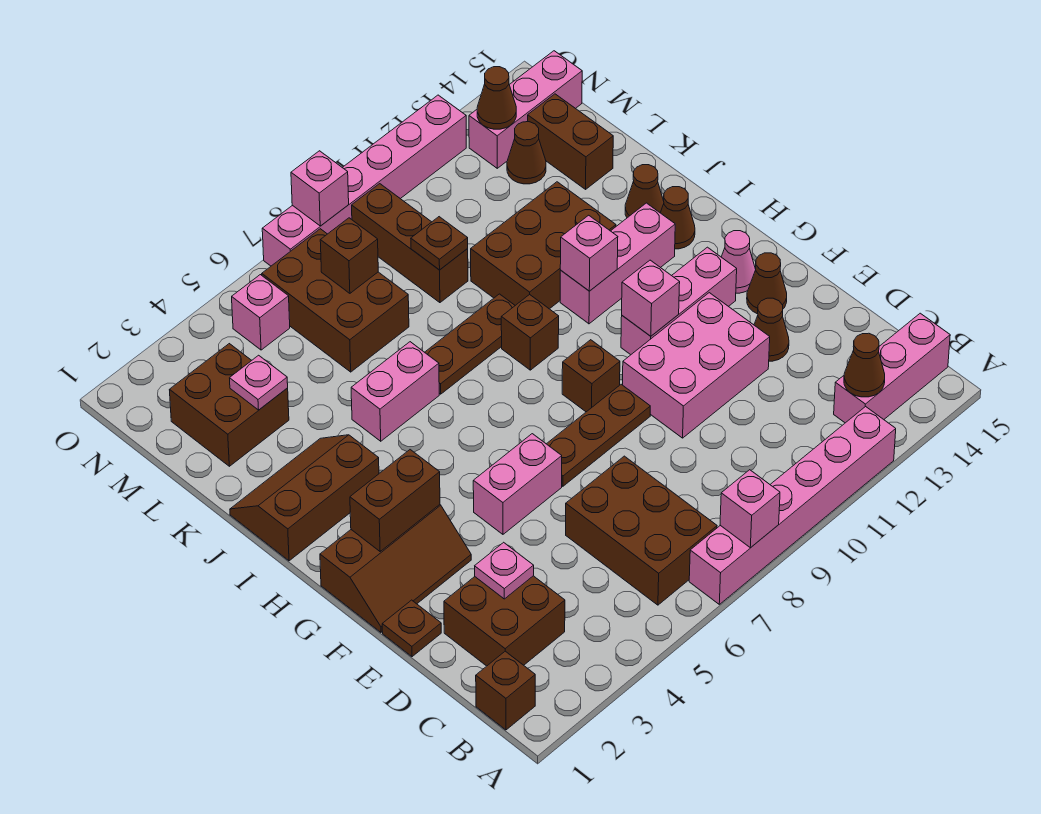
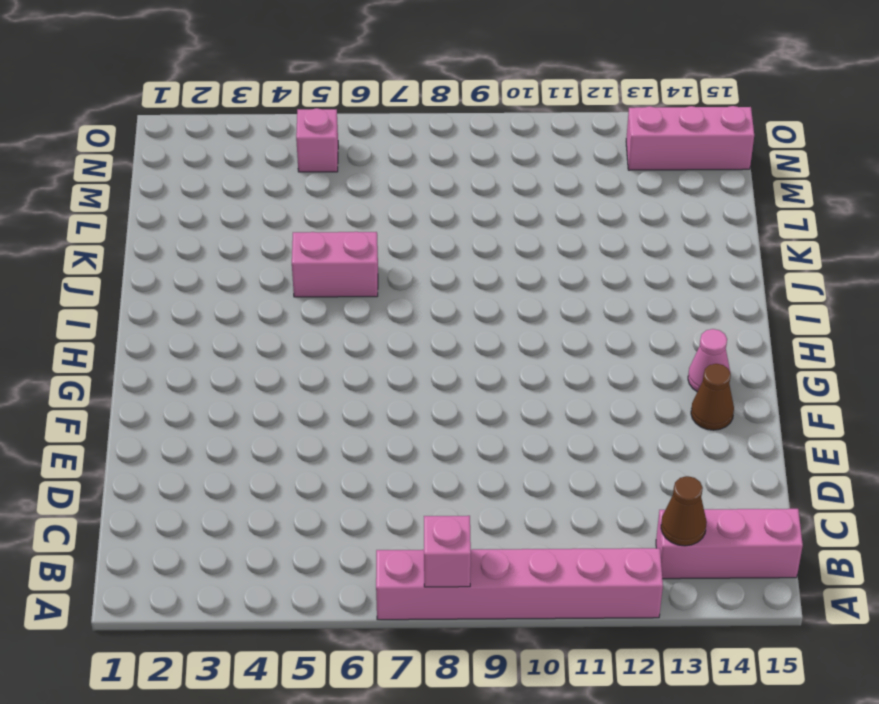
none -> brown brick B1 level 1
none -> brown brick B6:D7 level 1
none -> brown brick C2:D3 level 1
none -> brown plate E1 level 1

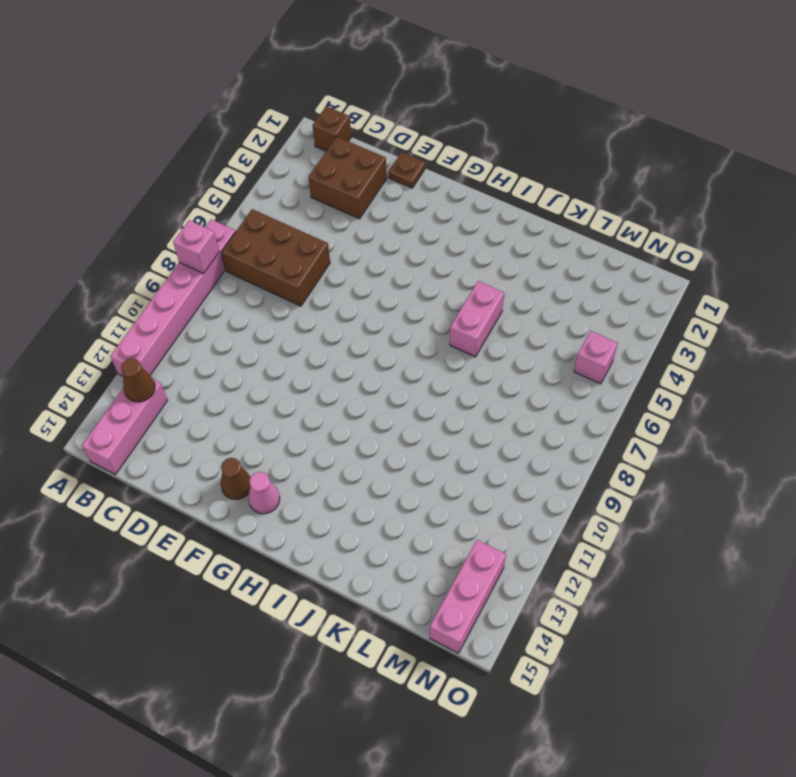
none -> pink brick E10:F12 level 1
none -> brown cone E13 level 1
none -> brown slope F1:G3 level 1 top G
none -> pink brick F5:F6 level 1

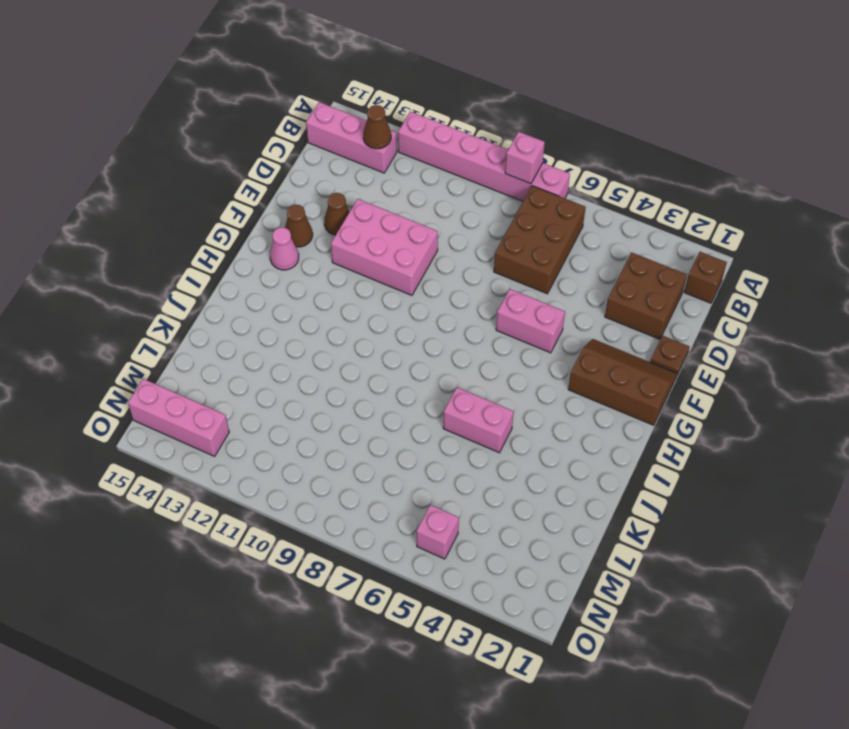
none -> brown plate F7:F9 level 1
none -> brown brick G9 level 1
none -> pink brick G11:G13 level 1
none -> brown slope I1:J3 level 1 top I

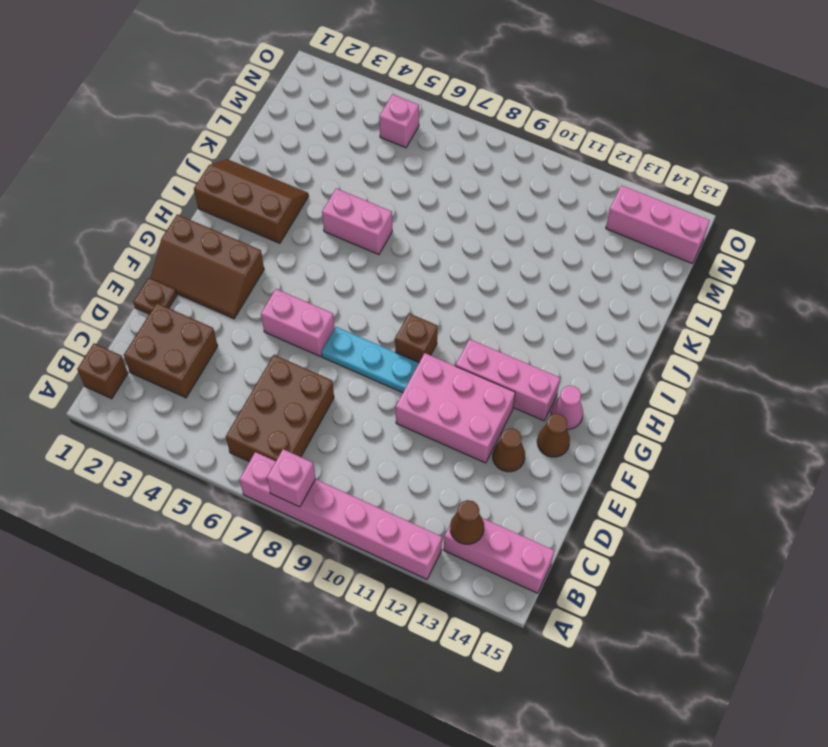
cyan plate F7:F9 level 1 -> brown plate F7:F9 level 1
none -> brown brick I9 level 1
none -> pink brick I11:I13 level 1
none -> brown cone I14 level 1
none -> brown plate J7:J9 level 1

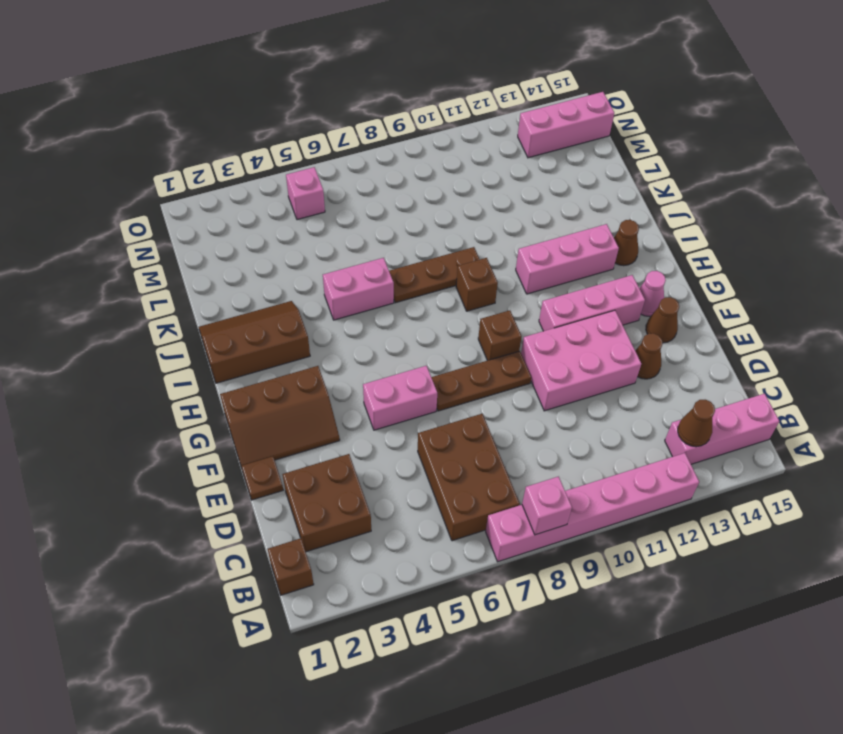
none -> brown brick J10:K12 level 1
none -> brown cone J14 level 1
none -> brown brick L2:M3 level 1
none -> brown brick L6:N7 level 1

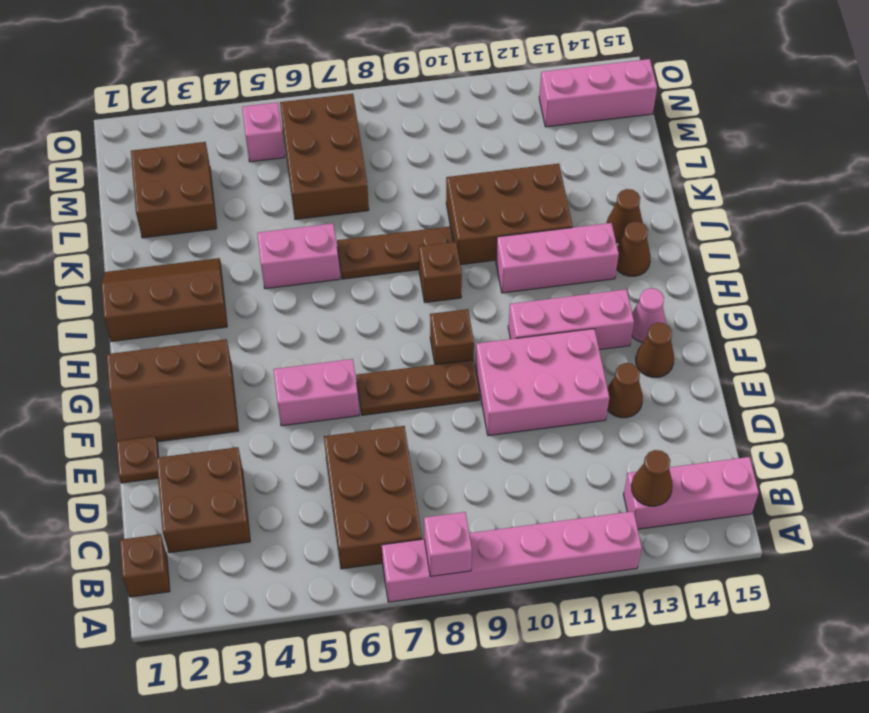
none -> brown brick L9:N9 level 1
none -> brown brick L14:M14 level 1
none -> brown cone M13 level 1
none -> pink brick O7:O12 level 1

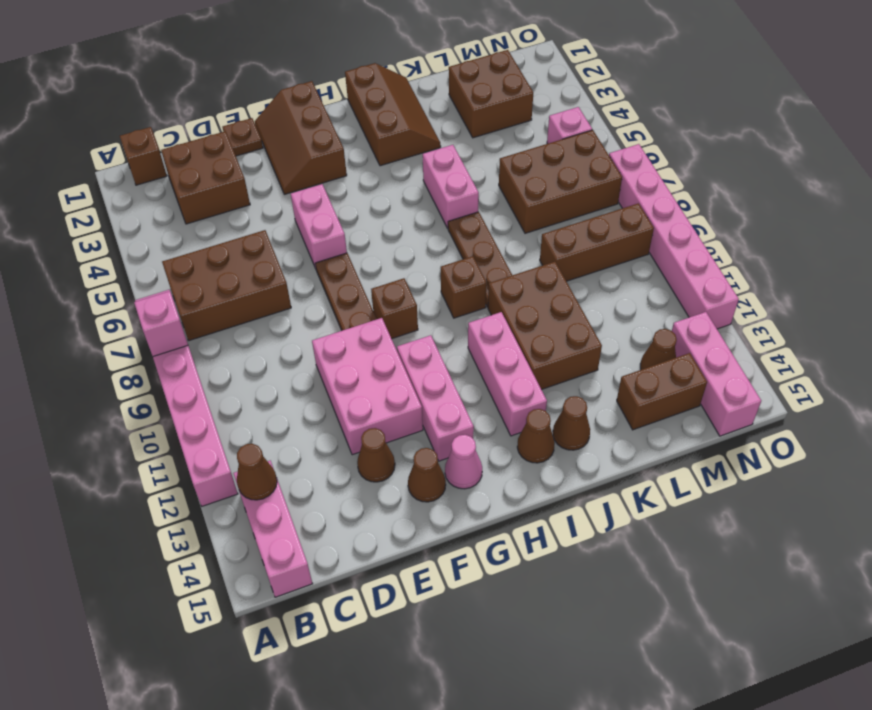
none -> pink plate D3 level 2
none -> brown brick G2:G3 level 2
none -> pink brick G11 level 2
none -> pink brick I11 level 2

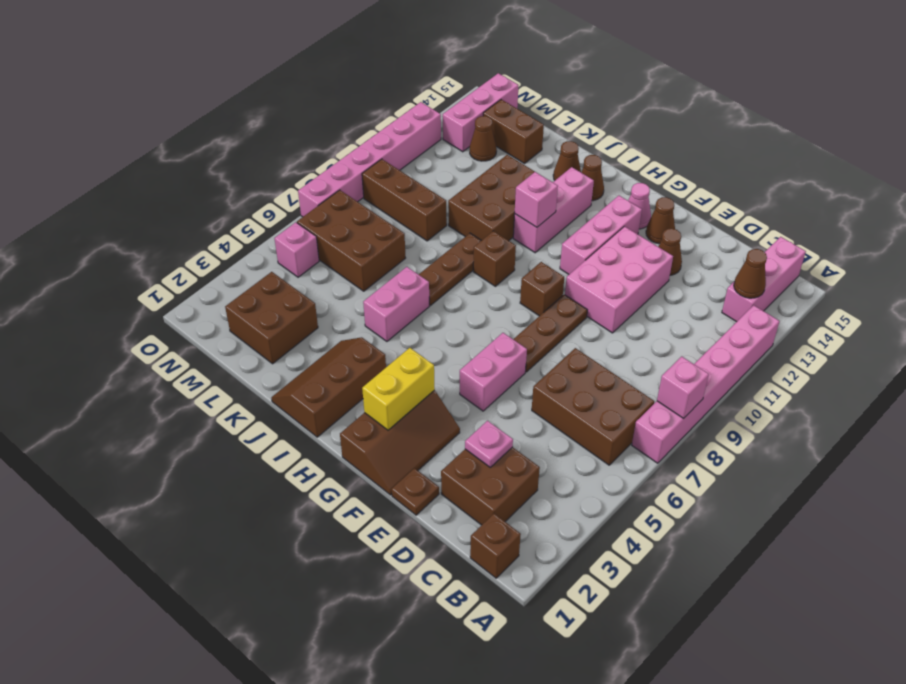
yellow brick G2:G3 level 2 -> brown brick G2:G3 level 2
none -> pink brick G11 level 2
none -> pink plate L3 level 2
none -> brown plate L9 level 2
none -> brown brick M7 level 2

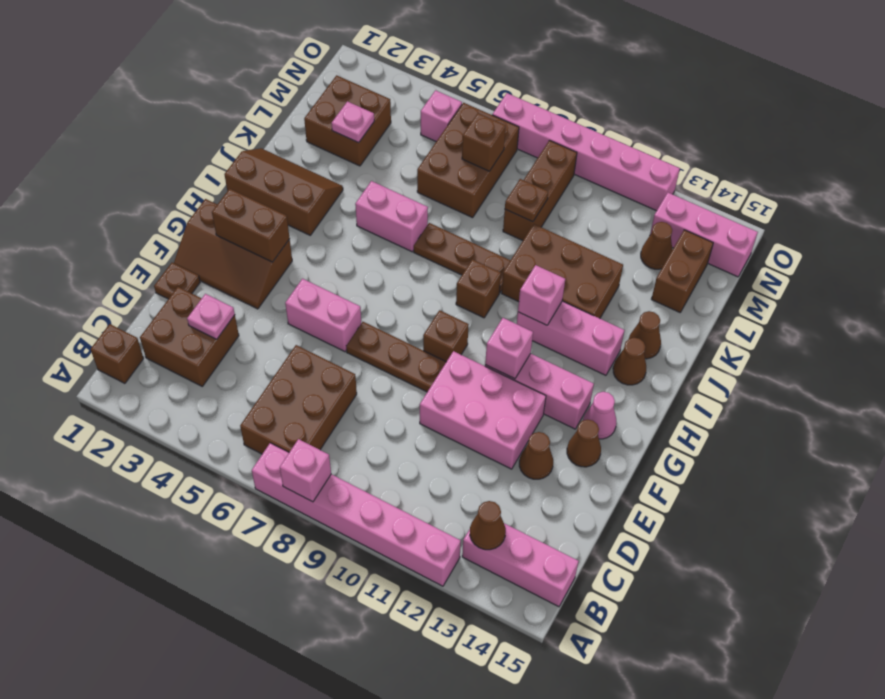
none -> brown cone N13 level 2
none -> pink brick O8 level 2

